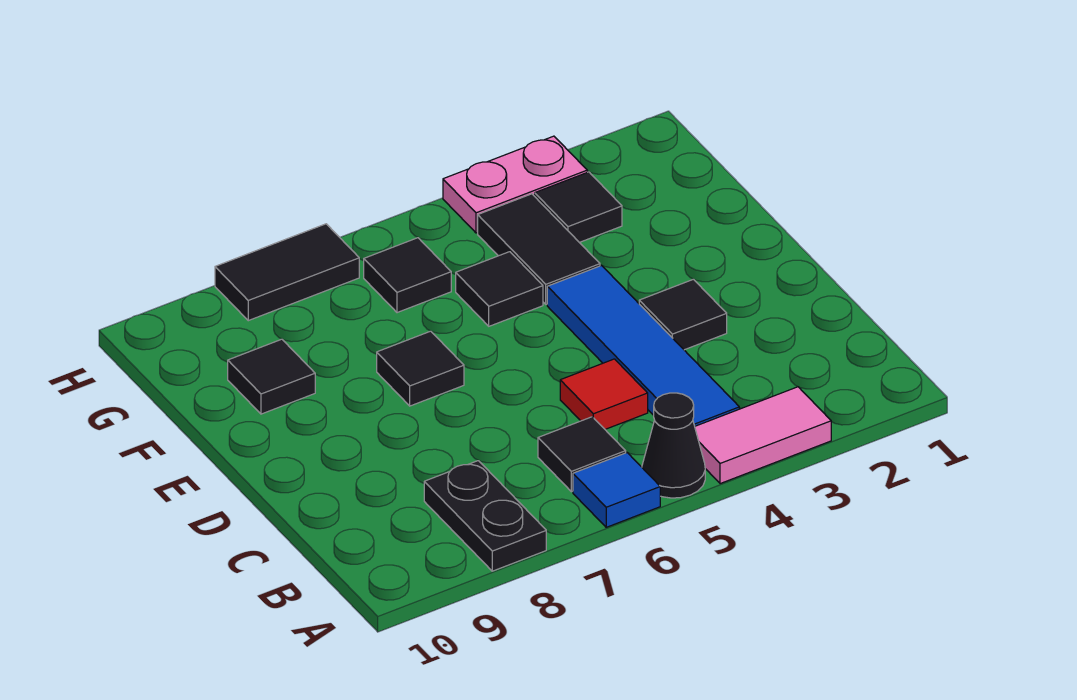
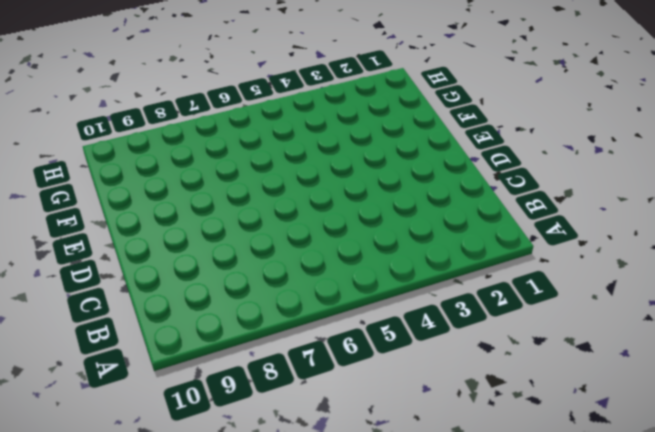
none -> pink tile A3:A4 level 1
none -> black cone A5 level 1
none -> blue tile A6 level 1

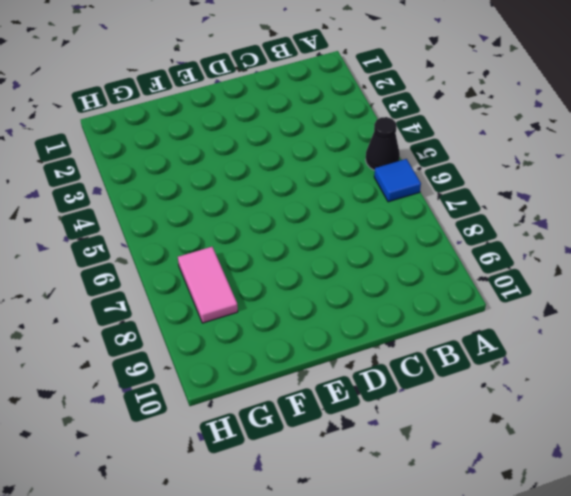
pink tile G7:G8 level 1 -> pink tile A3:A4 level 1
none -> black plate A8:B8 level 1
none -> blue tile B4:E4 level 1
none -> black tile B6 level 1

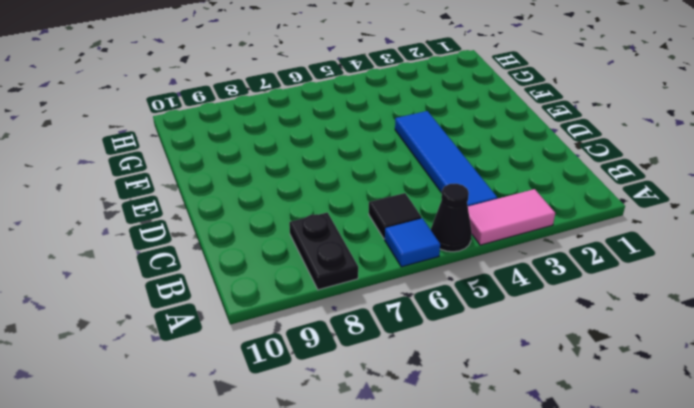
none -> red tile C5 level 1
none -> black tile D3 level 1
none -> black tile E7 level 1

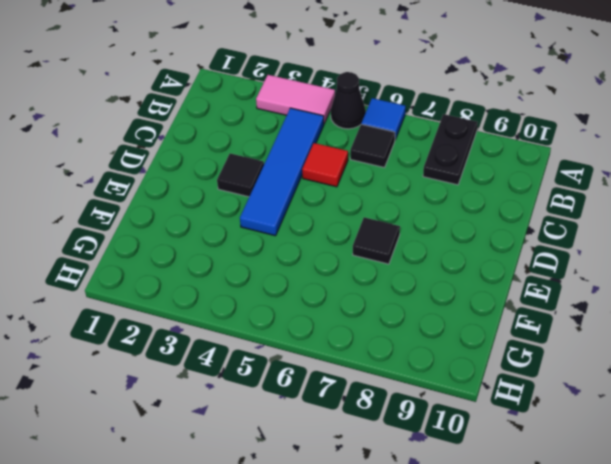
none -> black tile F4:G4 level 1
none -> black tile F5 level 1
none -> black tile F9 level 1

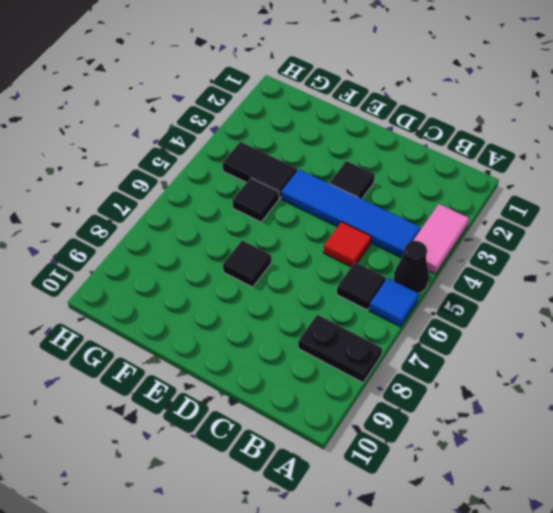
none -> black tile F9 level 1
none -> black tile G3 level 1
none -> black tile G6 level 1

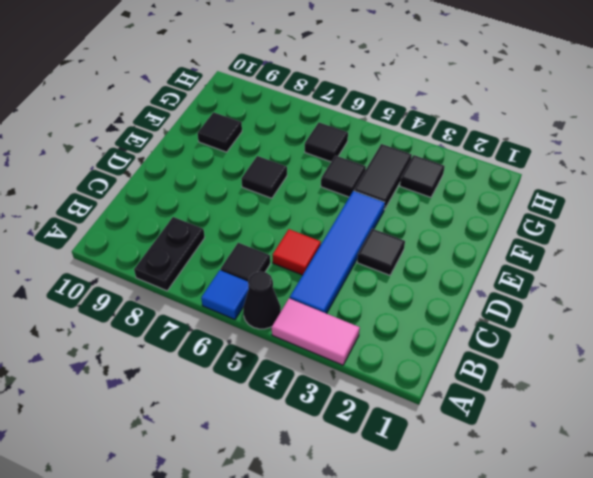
none -> pink plate H3:H4 level 1
none -> black tile H7:H8 level 1

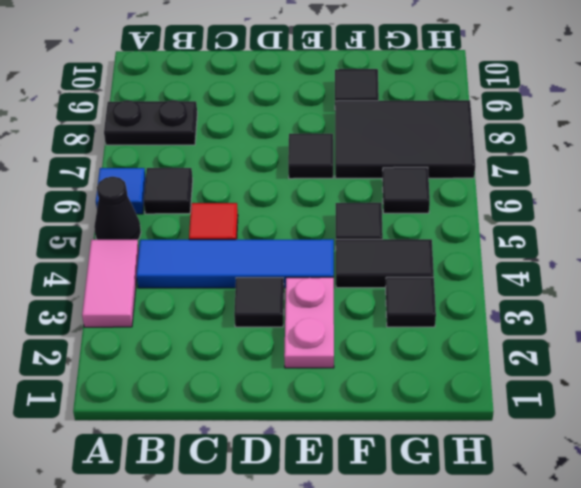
pink plate E2:E3 level 1 -> pink plate H3:H4 level 1
black tile F7:H8 level 1 -> black tile H7:H8 level 1

